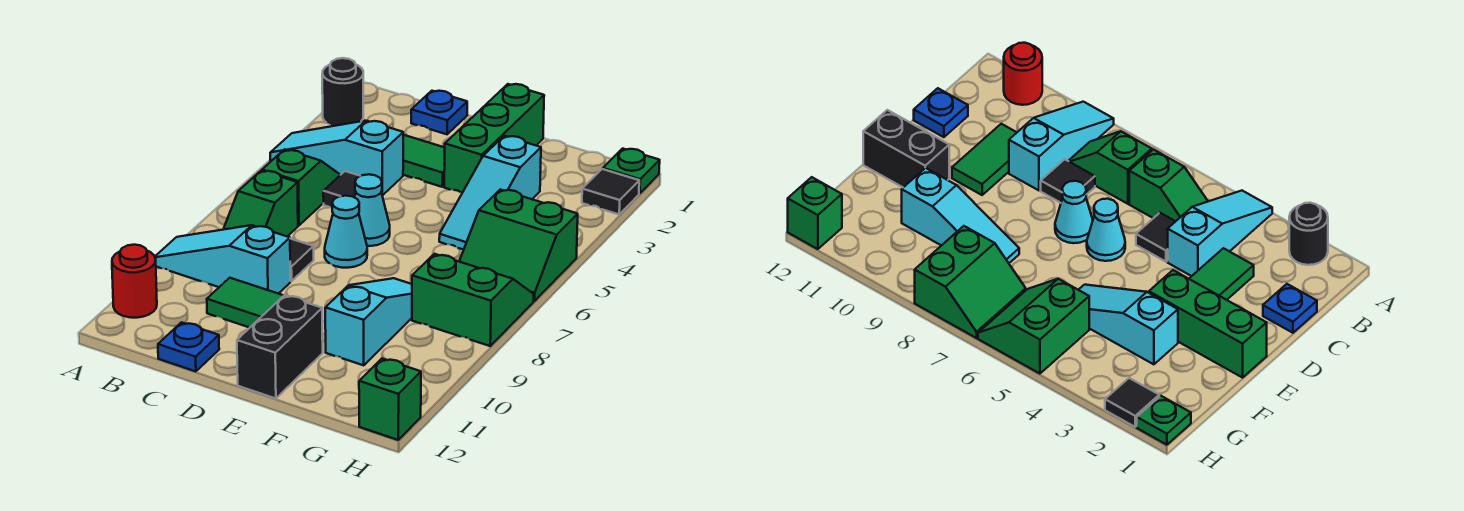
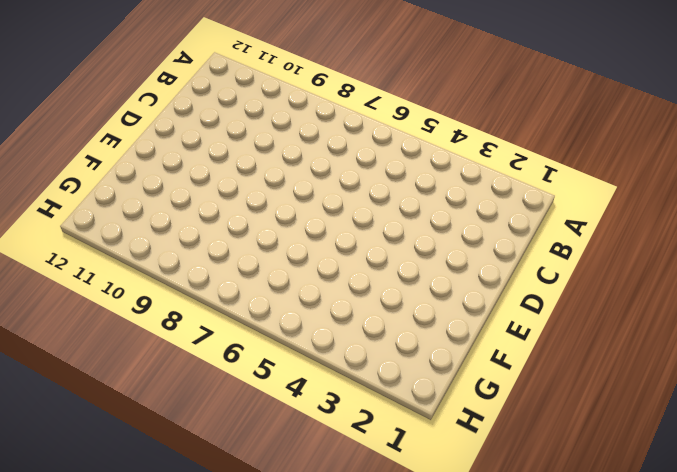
none -> black round brick A2 level 1
none -> cyan slope A4:C4 level 1 top C
none -> cyan slope A9:C9 level 1 top C

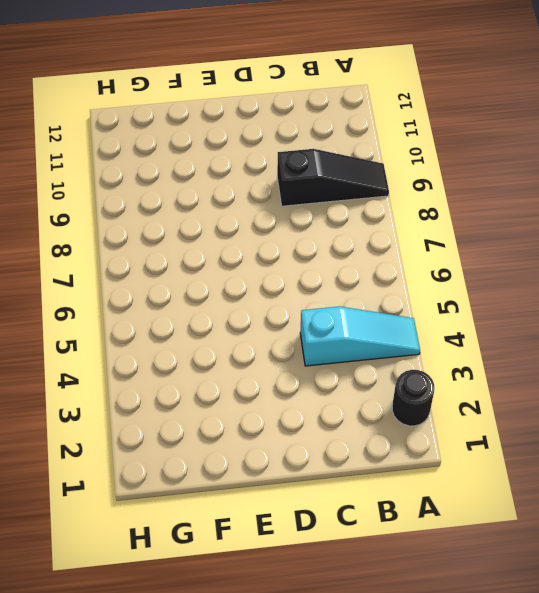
black slope A9:C9 level 1 top C -> cyan slope A9:C9 level 1 top C
none -> red round brick A11 level 1
none -> green slope B5:B6 level 1 top 6
none -> green slope B7:B8 level 1 top 7

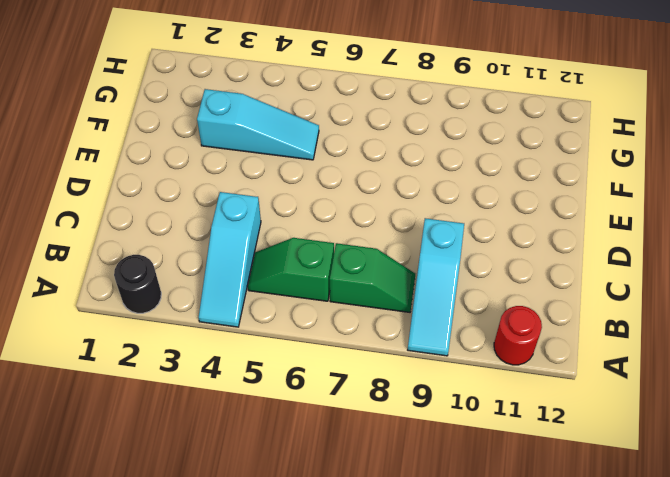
none -> blue plate C1 level 1
none -> green tile C3:D3 level 1
none -> black tile C5 level 1

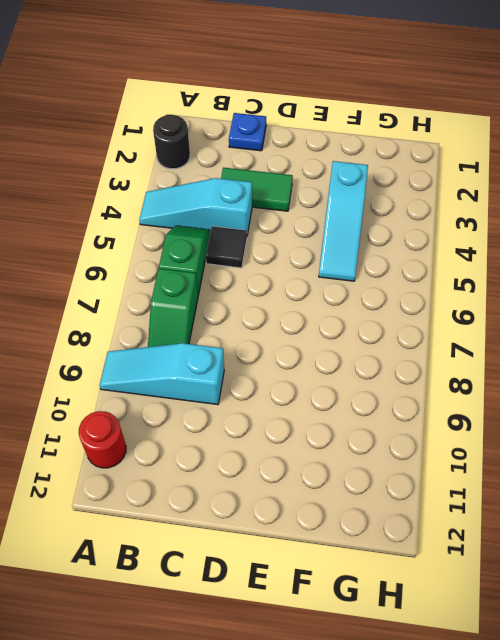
none -> black tile C8 level 1
none -> green tile C10:D10 level 1
none -> blue plate C12 level 1

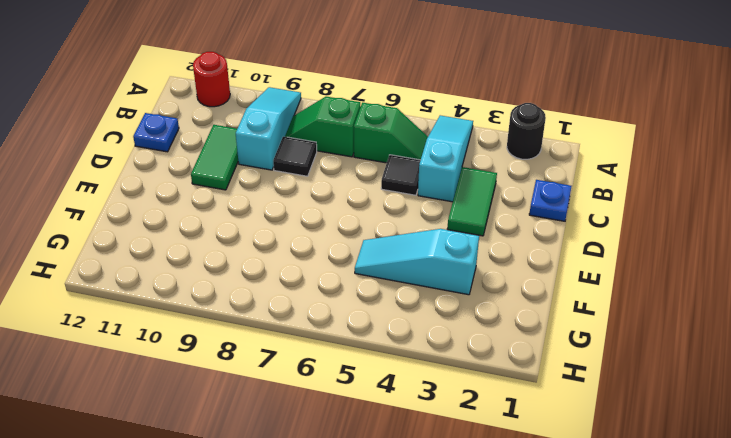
none -> cyan cone D6 level 1
none -> cyan cone D7 level 1
none -> green brick E1:E3 level 1

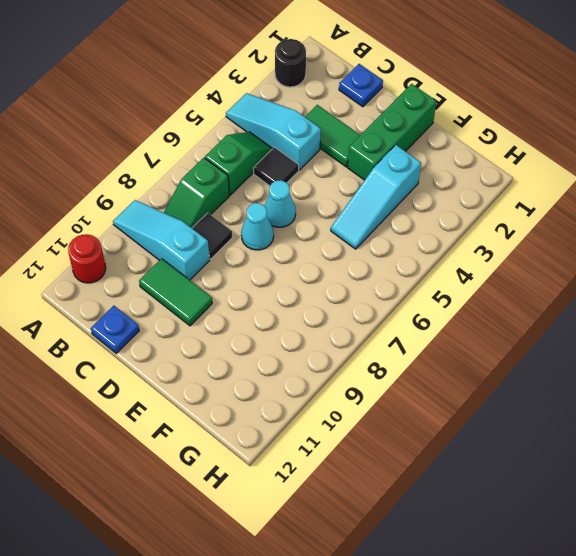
none -> black brick E11:E12 level 1
none -> cyan slope F8:F10 level 1 top 10
none -> green slope G5:H6 level 1 top 5

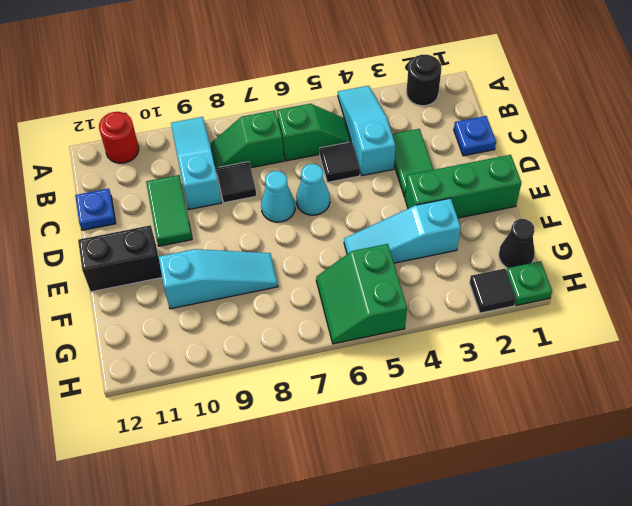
black cone G1 level 1 -> none
none -> green slope G7:H8 level 1 top 8
none -> green brick H12 level 1

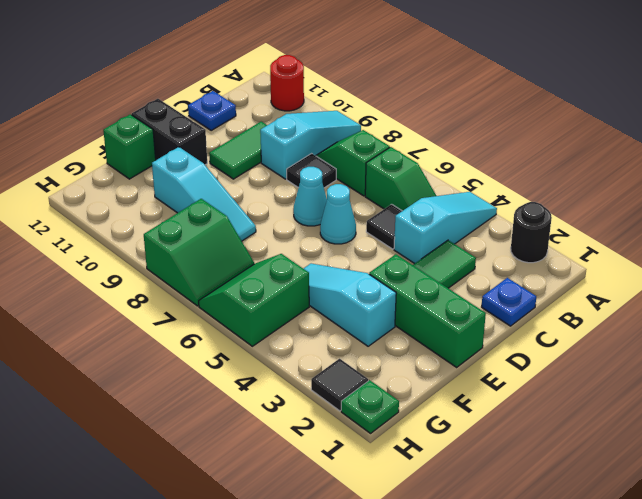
green brick F12 level 1 -> green brick H12 level 1

